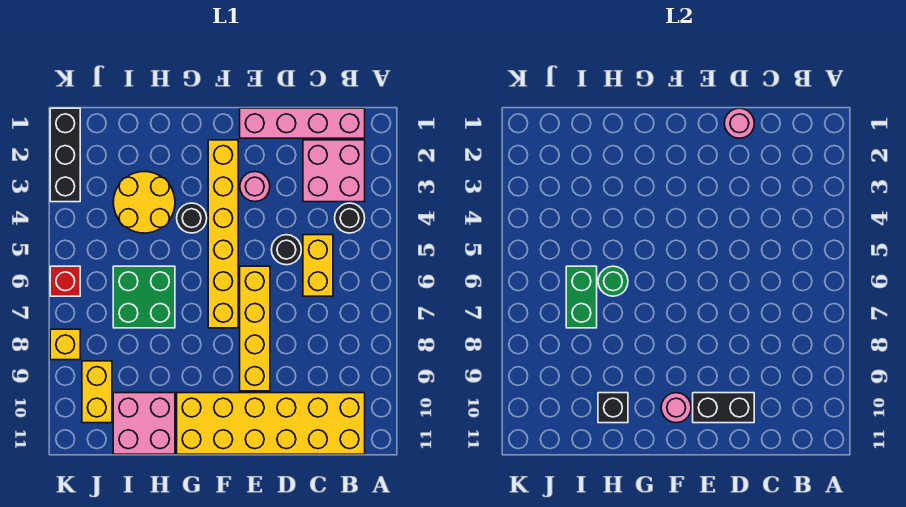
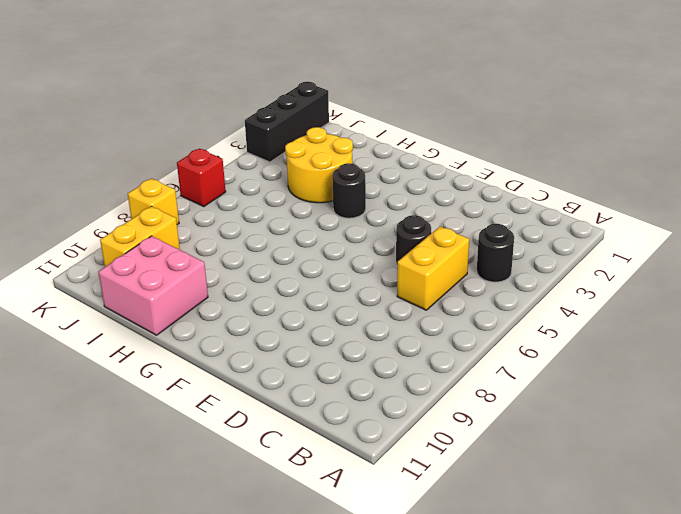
none -> pink brick B1:E1 level 1
none -> pink brick B2:C3 level 1
none -> yellow brick B10:G11 level 1

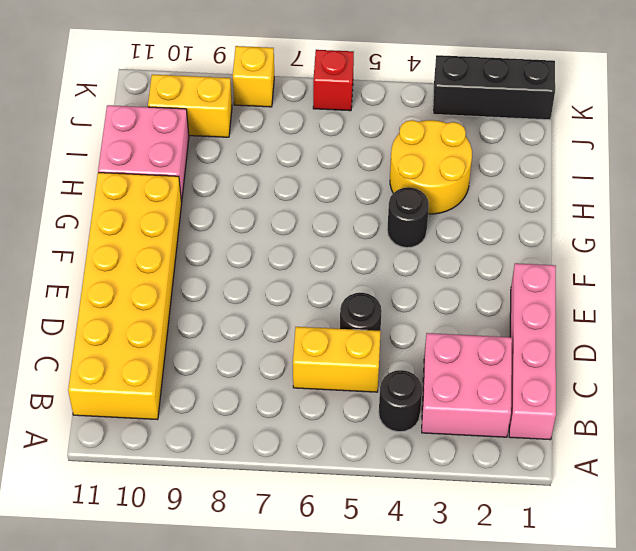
none -> pink round brick E3 level 1
none -> yellow brick E6:E9 level 1
none -> yellow brick F2:F7 level 1

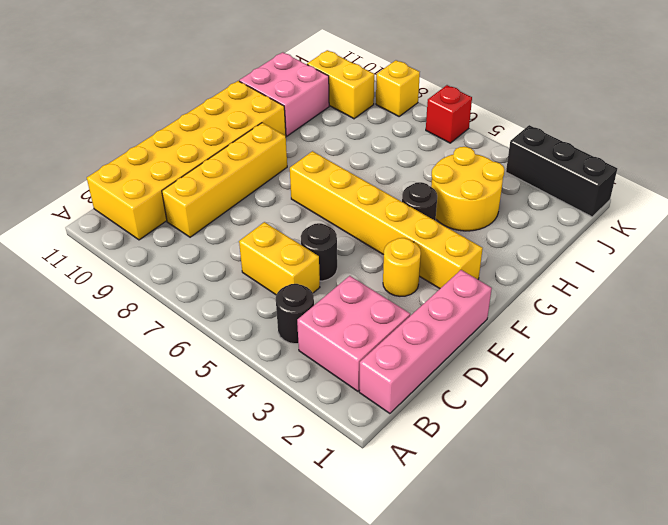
yellow brick C9:F9 level 1 -> yellow brick E6:E9 level 1
yellow round brick E3 level 1 -> pink round brick E3 level 1
none -> green brick H6:I7 level 1
none -> pink round brick D1 level 2
none -> black brick D10:E10 level 2

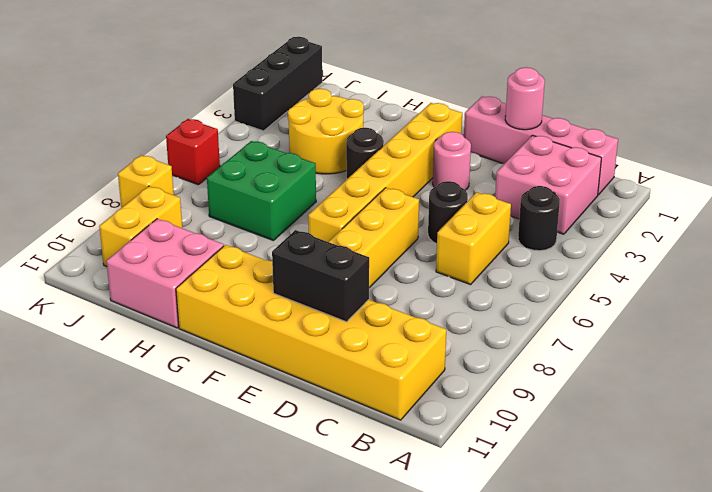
none -> pink round brick F10 level 2
none -> green round brick H6 level 2
none -> black brick H10 level 2

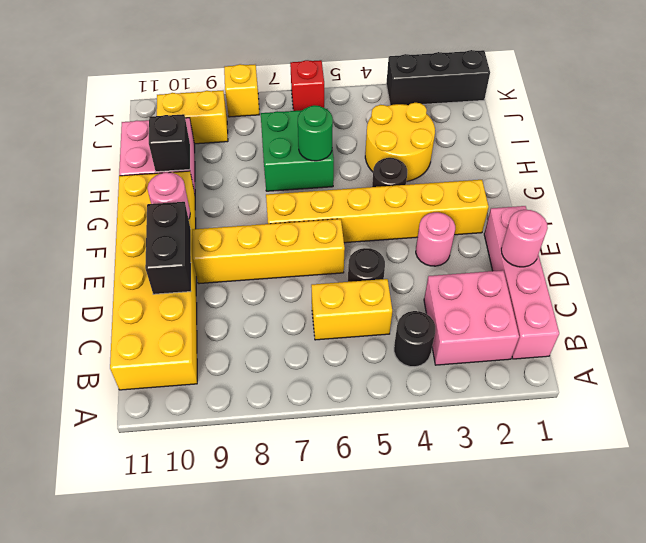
none -> green brick I6:I7 level 2

